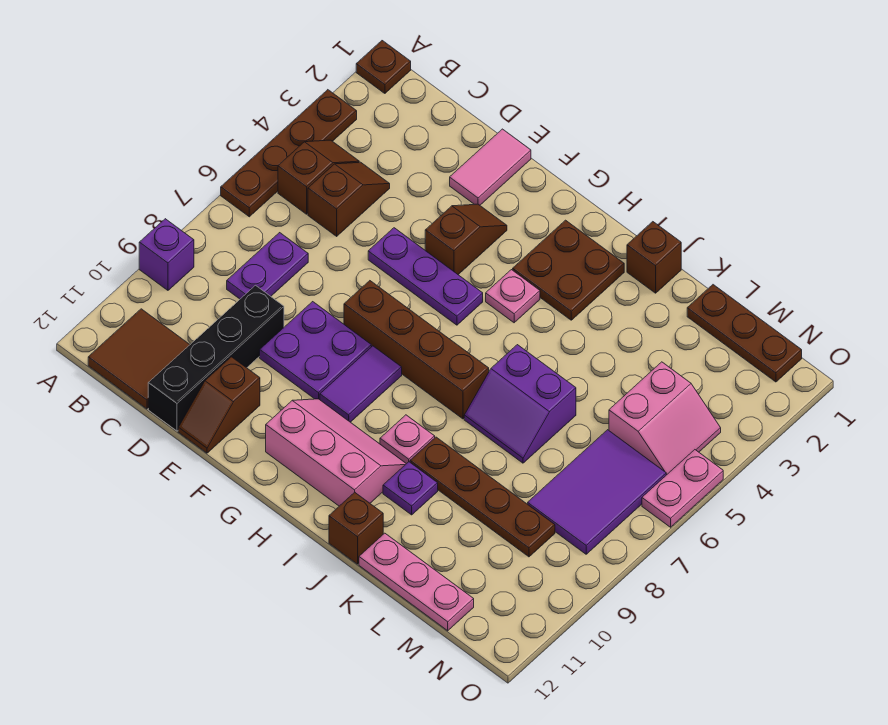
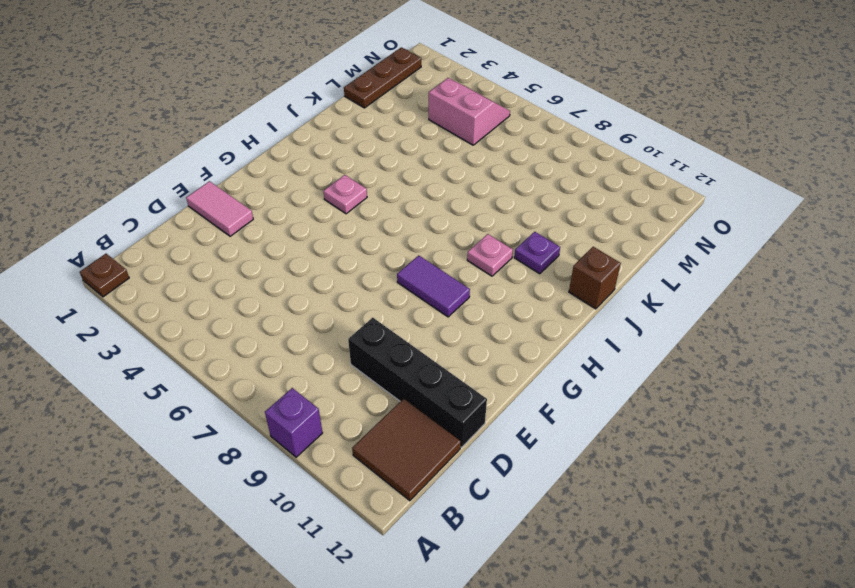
none -> brown plate A3:A6 level 1
none -> brown slope B4:B5 level 1 top 5
none -> brown slope C4:C5 level 1 top 5

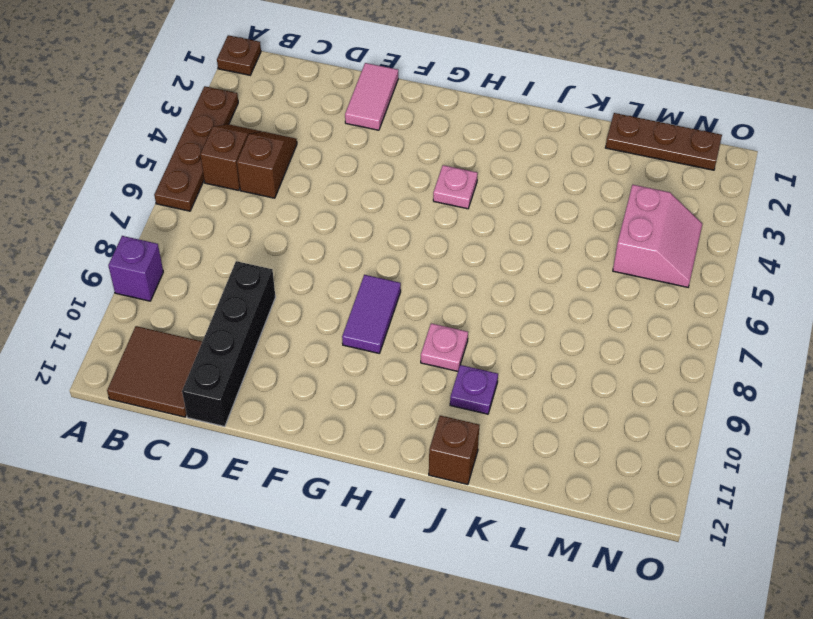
none -> purple plate C7:C8 level 1
none -> purple plate E5:G5 level 1
none -> purple plate E8:F9 level 1

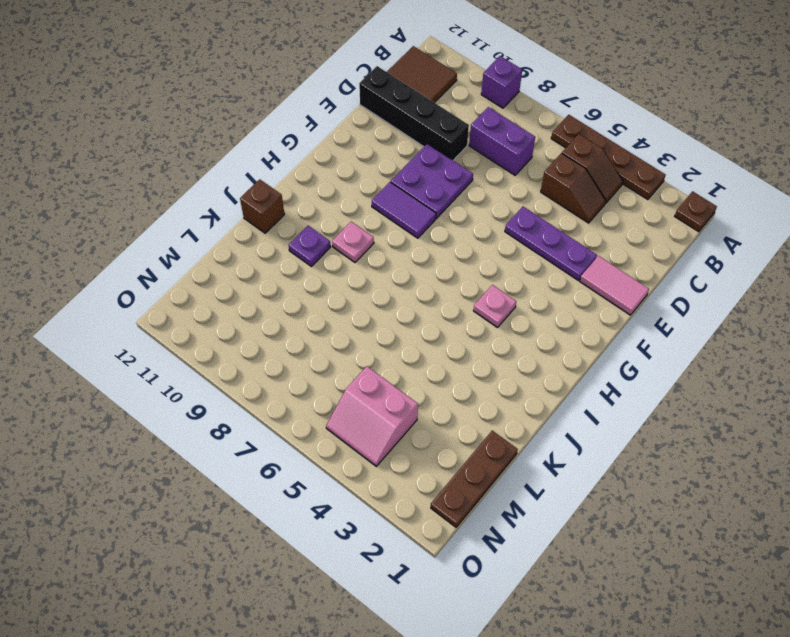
purple brick C7:C8 level 1 -> purple plate C7:C8 level 1
purple plate E3:E5 level 1 -> purple plate E5:G5 level 1
none -> brown slope E11:E12 level 1 top 11
none -> brown slope F3:F4 level 1 top 4
none -> brown brick F7:I7 level 1

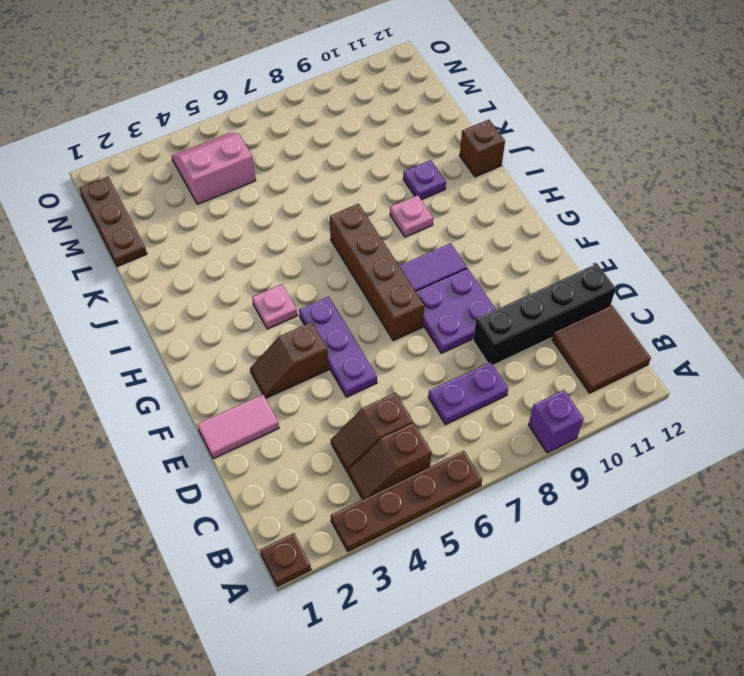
none -> brown slope E11:E12 level 1 top 11
none -> pink slope G10:I11 level 1 top 11
none -> brown plate H2:I3 level 1

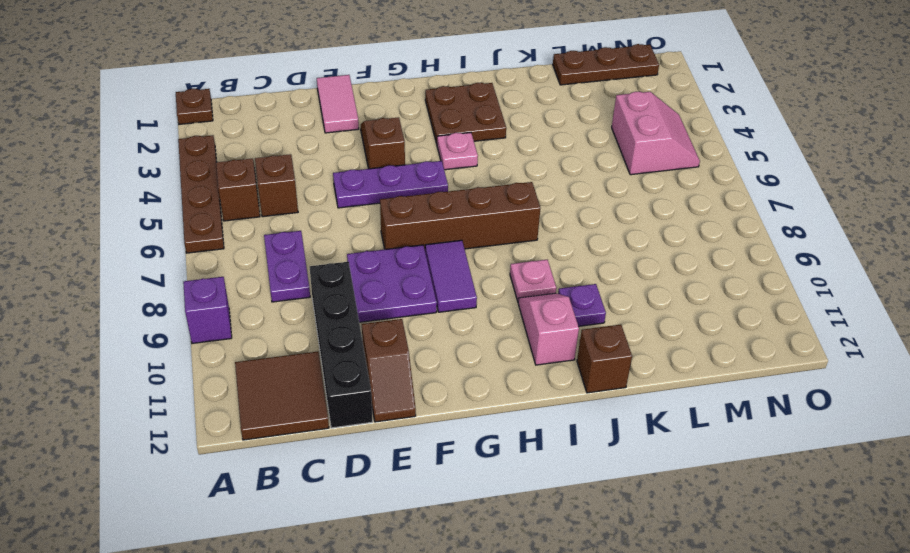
pink slope I10:I11 level 1 top 11 -> pink slope G10:I11 level 1 top 11
none -> brown brick J1 level 1
none -> purple slope J6:K7 level 1 top 6
none -> brown plate J9:M9 level 1

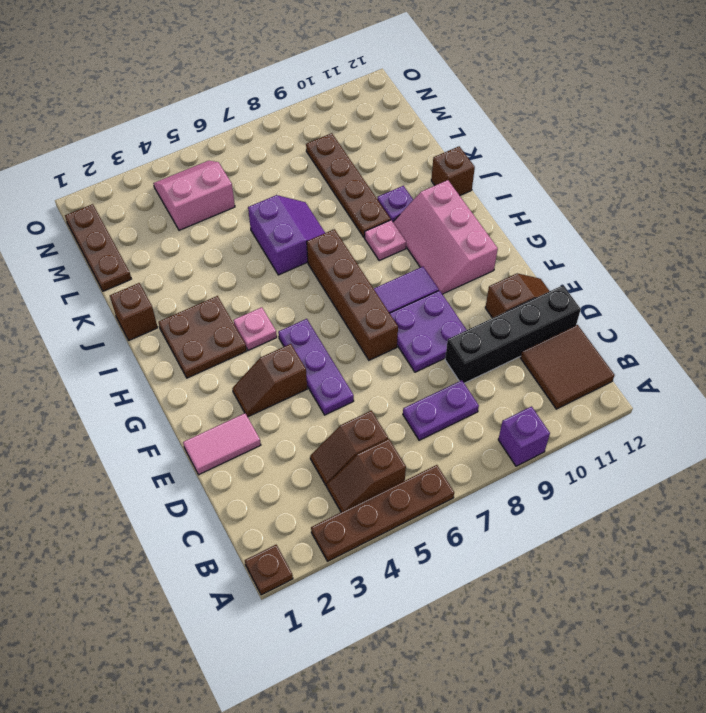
none -> pink plate K12:M12 level 1
none -> purple tile M6:N8 level 1
none -> pink plate O5:O6 level 1

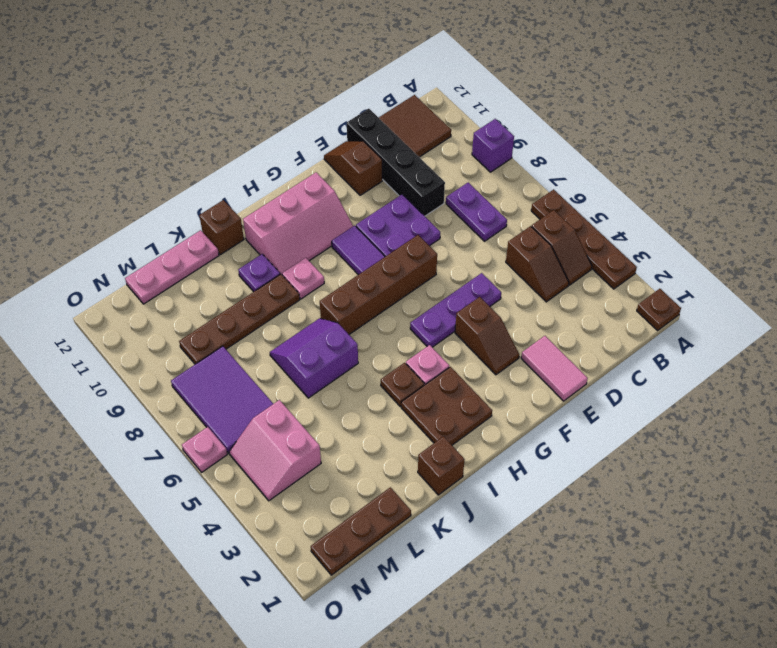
brown plate I4 level 1 -> none
pink plate O6 level 1 -> pink plate O5:O6 level 1

